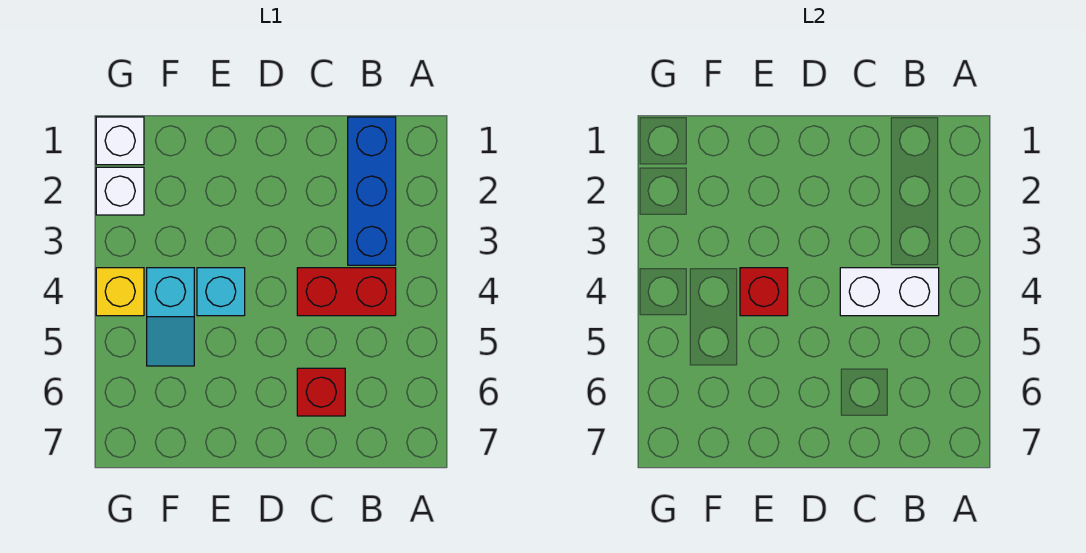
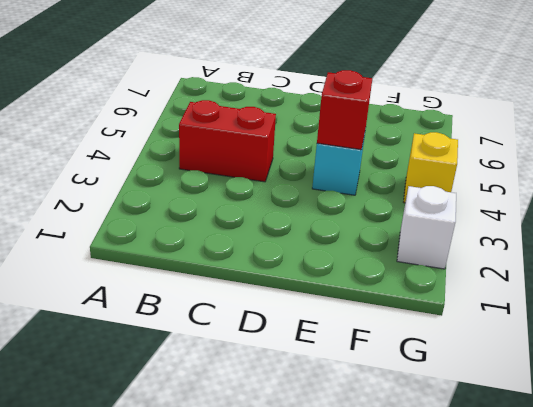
none -> blue brick B1:B3 level 1
none -> red brick C6 level 1

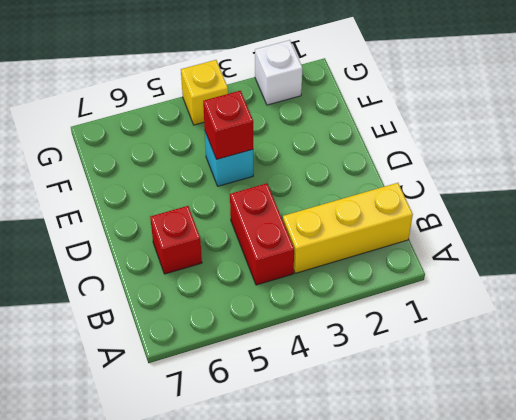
yellow brick B1:B3 level 1 -> blue brick B1:B3 level 1
none -> cyan slope F4:F5 level 1 top 4
none -> white brick G1 level 1

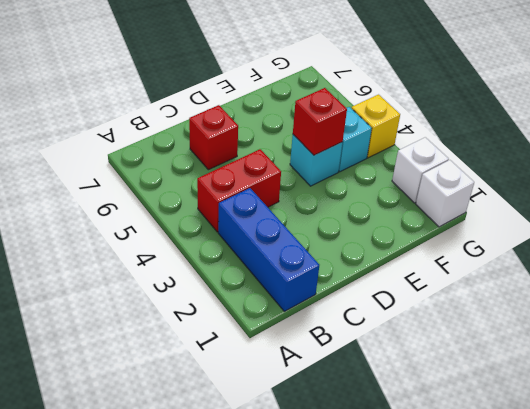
none -> white brick B4:C4 level 2

